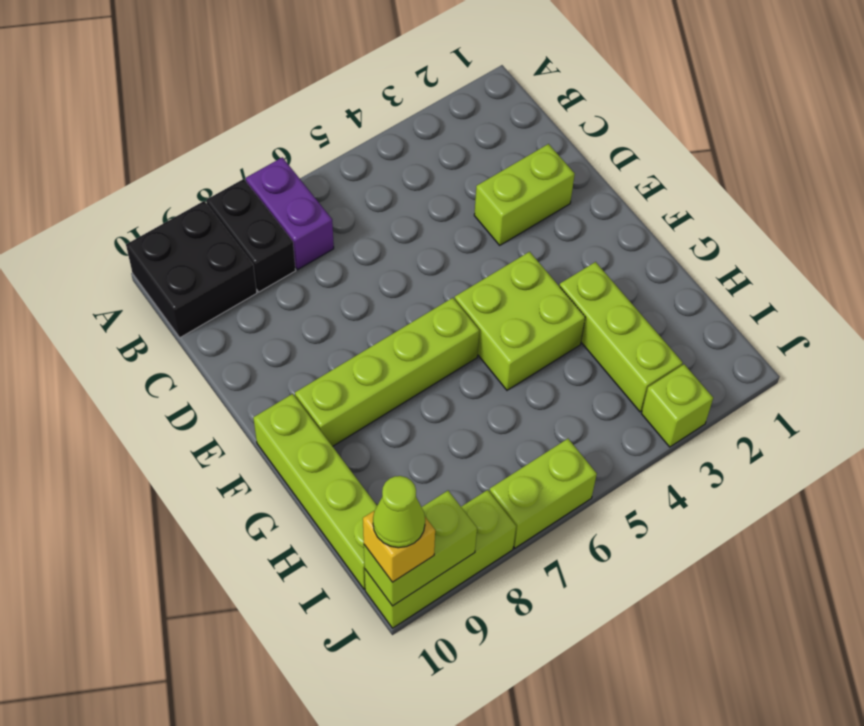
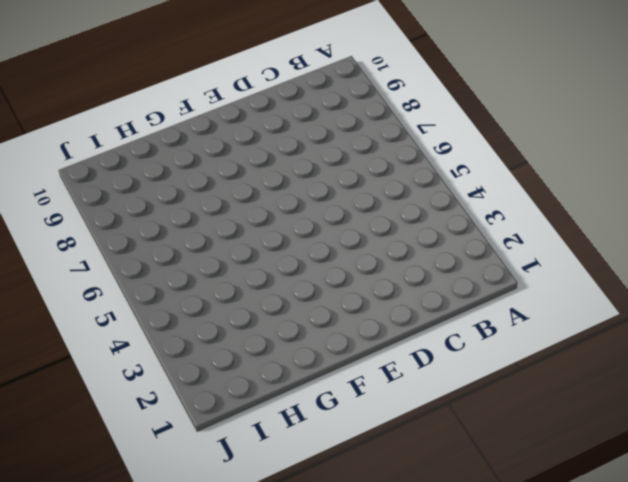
none -> purple brick A7:B7 level 1
none -> black brick A8:B8 level 1
none -> black brick A9:B10 level 1

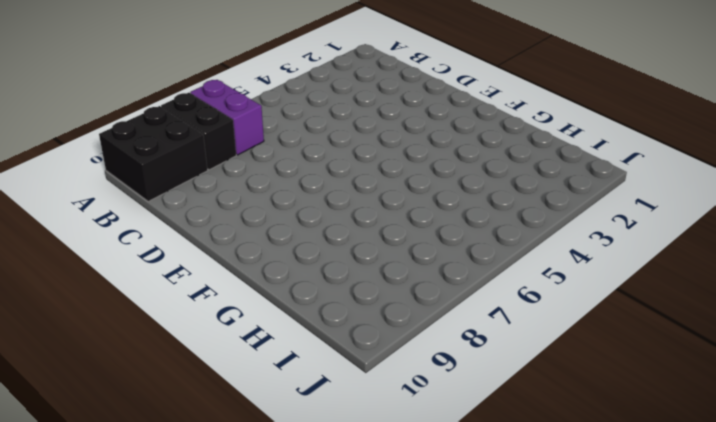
none -> lime brick D2:D3 level 1
none -> lime brick F4:G5 level 1
none -> lime brick F6:F9 level 1

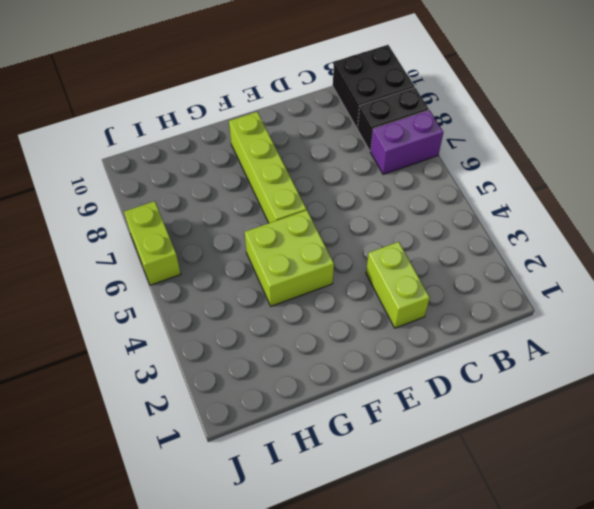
none -> lime brick F10:I10 level 1
none -> lime brick G3:I3 level 1
none -> lime brick J3 level 1

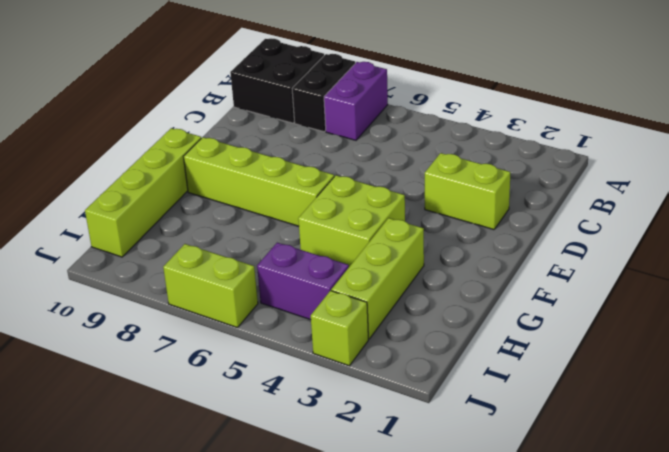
purple brick I4:I5 level 1 -> none
none -> lime brick J8:J10 level 1
none -> lime brick J9:J10 level 2
none -> yellow brick J10 level 3

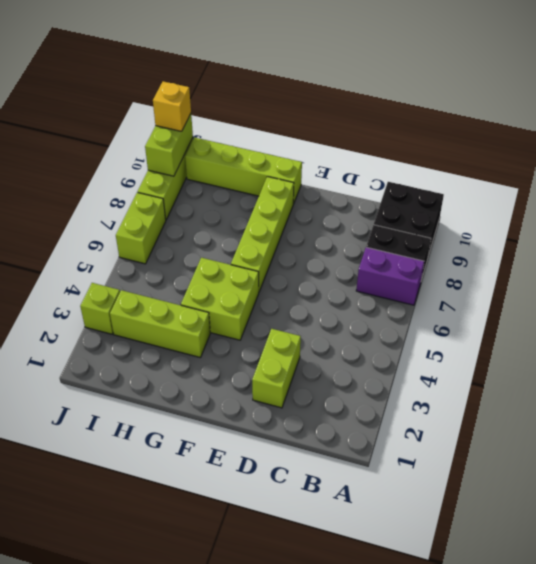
none -> lime cone J10 level 4

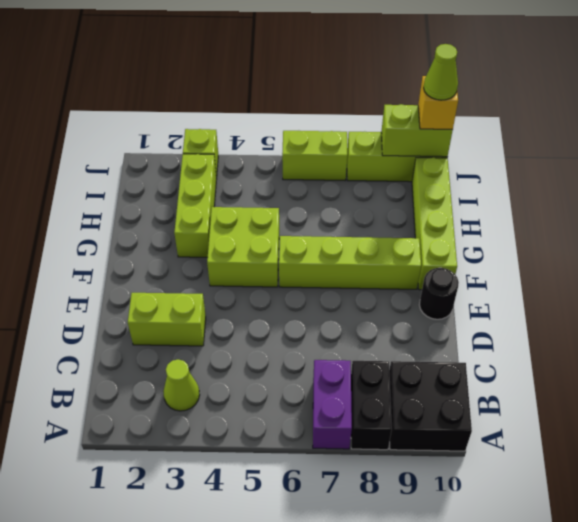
lime cone B3 level 1 -> none
black round brick E10 level 1 -> none

